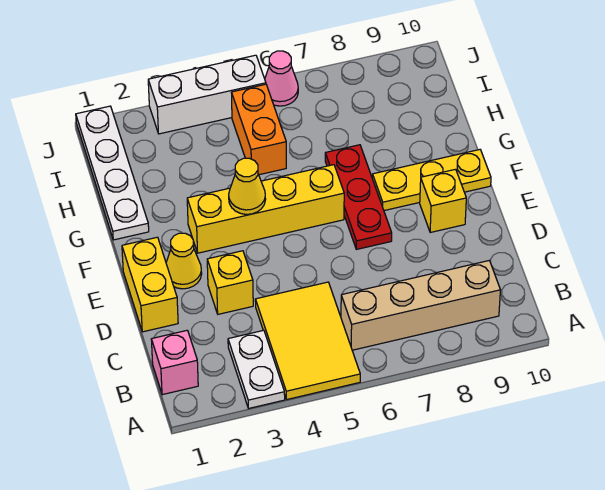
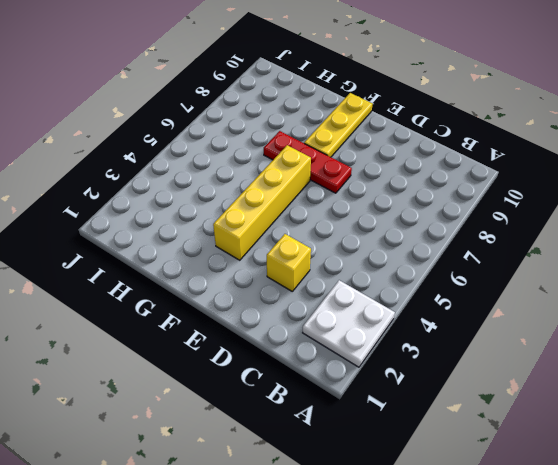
white plate A2:B3 level 1 -> white plate A3:B3 level 1
none -> yellow tile A4:C5 level 1
none -> pink brick B1 level 1
none -> tan brick B6:B9 level 1

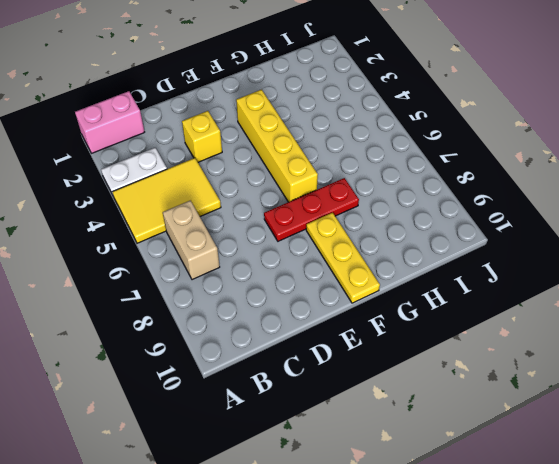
pink brick A1:B1 level 1 -> pink brick B1 level 1
tan brick B6:B7 level 1 -> tan brick B6:B9 level 1
none -> yellow brick D1:E1 level 1
none -> yellow cone E2 level 1
none -> yellow brick E9 level 1

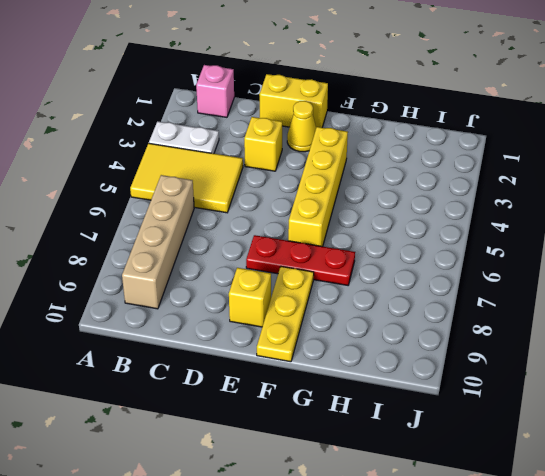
none -> white plate G1:J1 level 1
none -> orange brick H5:I5 level 1
none -> white brick J3:J5 level 1

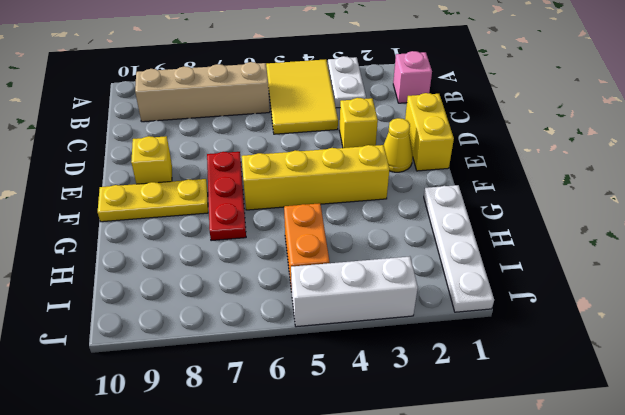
none -> pink cone J6 level 1
none -> yellow cone F4 level 2

